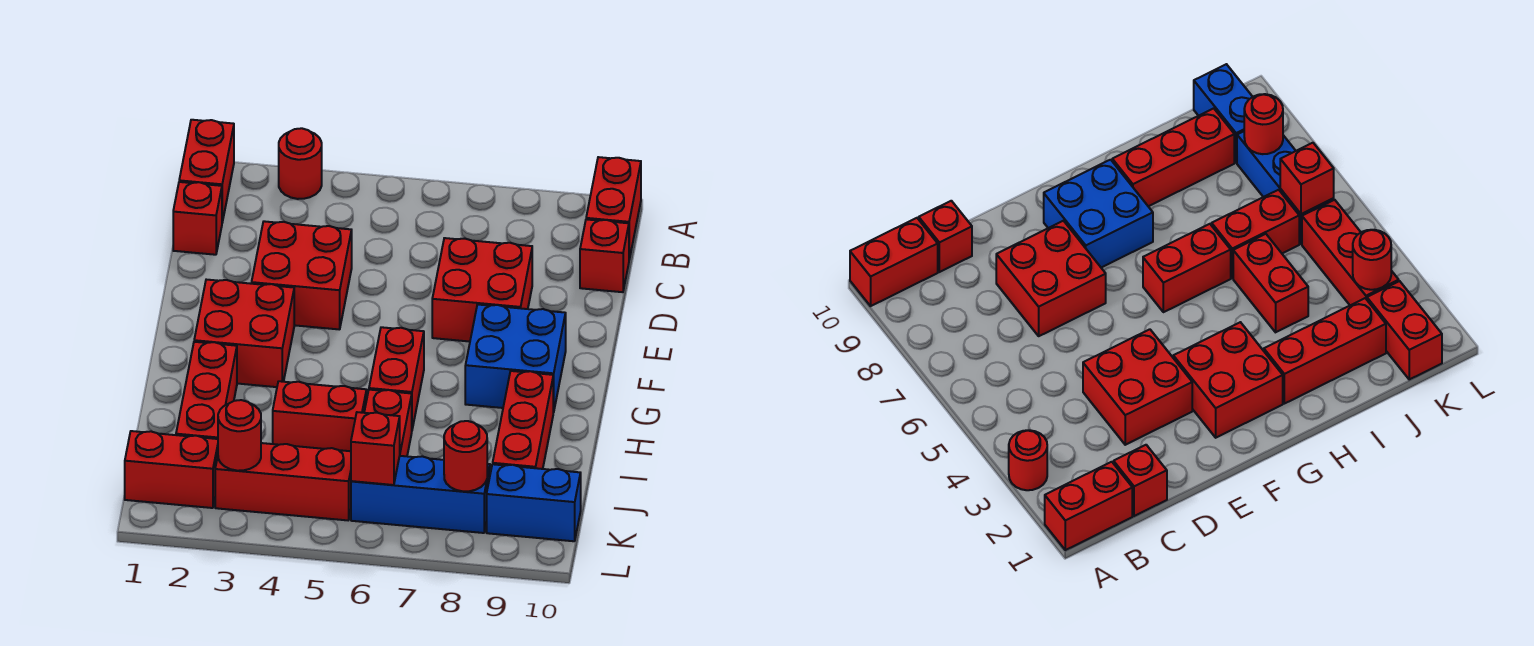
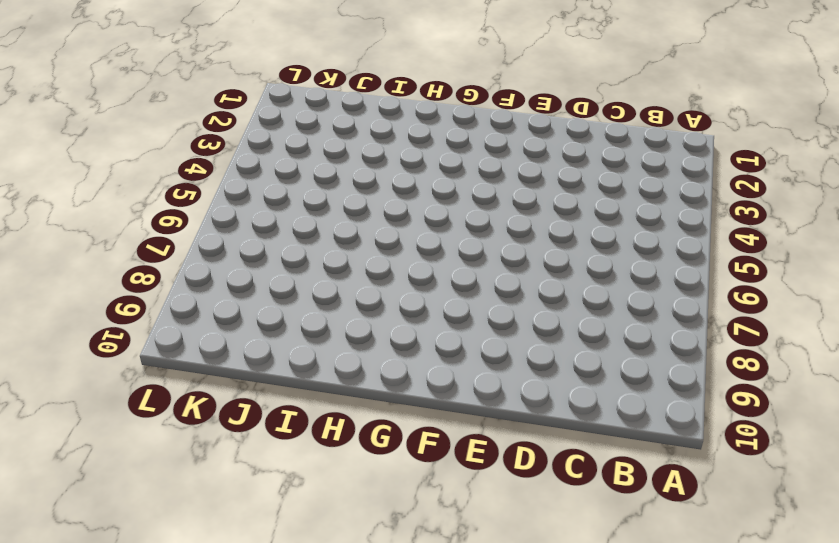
none -> red brick A1:B1 level 1
none -> red round brick A3 level 1
none -> red brick A10:B10 level 1

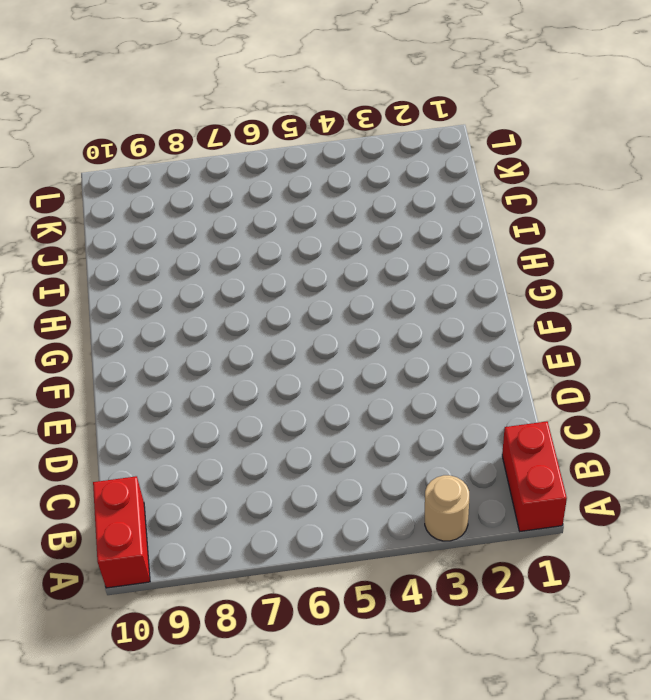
tan round brick A3 level 1 -> red round brick A3 level 1
none -> red brick C1 level 1
none -> red brick C10 level 1
none -> red brick D3:E4 level 1

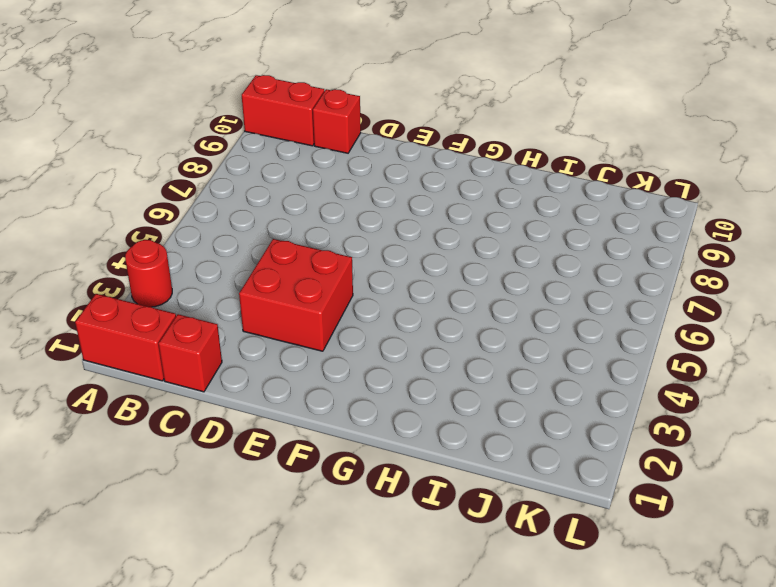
none -> red brick D7:E8 level 1
none -> red brick F2:G3 level 1
none -> blue brick F8:G9 level 1

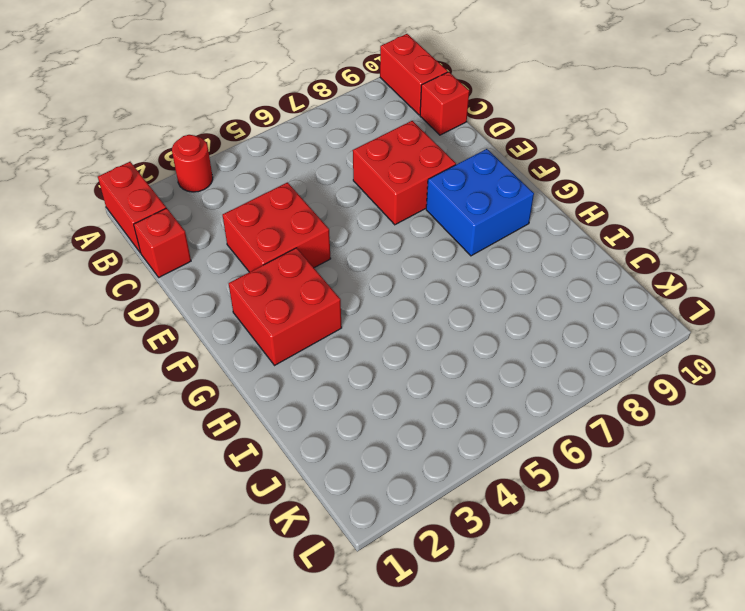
none -> red brick G6:H6 level 1
none -> red brick H2:J2 level 1
none -> red brick H9:J9 level 1

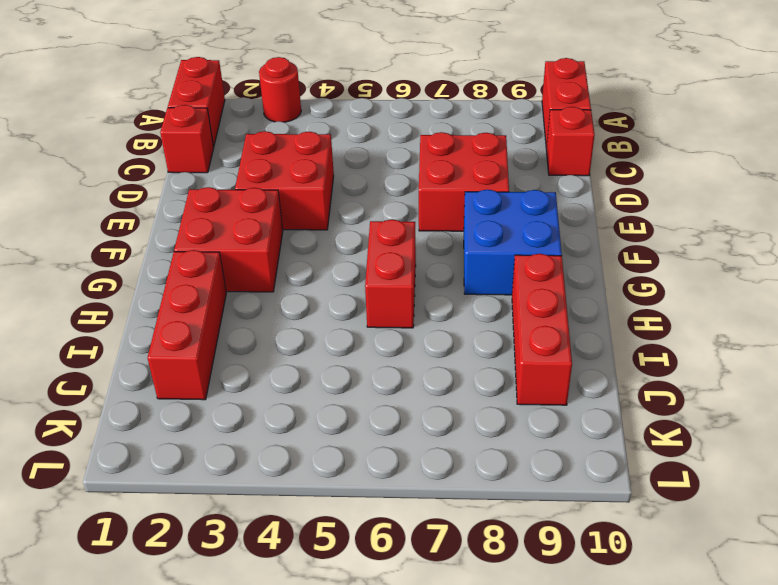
none -> red brick I4:I5 level 1
none -> red brick I6:J6 level 1
none -> red brick K1:K2 level 1

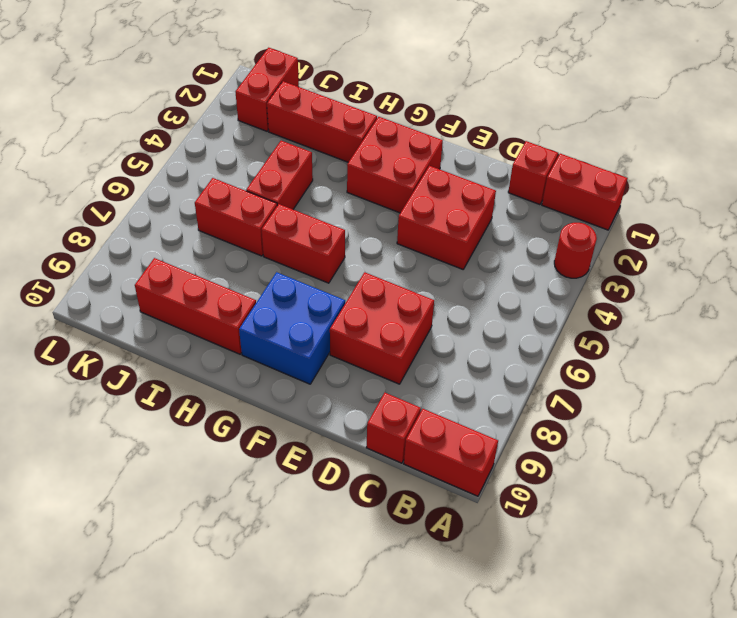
none -> red brick K3:K5 level 1
none -> blue brick K6:K8 level 1
none -> blue brick K9:K10 level 1

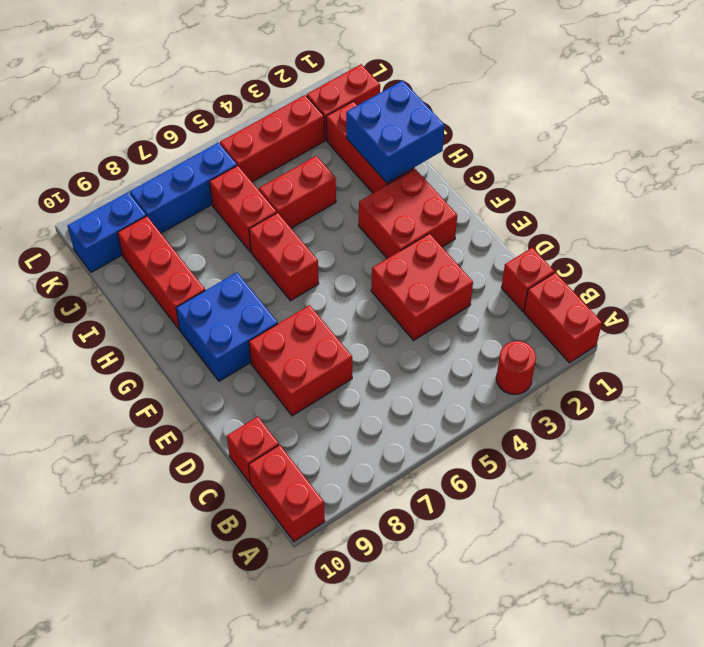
blue brick H1:I2 level 2 -> none
none -> red round brick K3 level 2
none -> red brick K6 level 2
none -> red round brick K8 level 2

